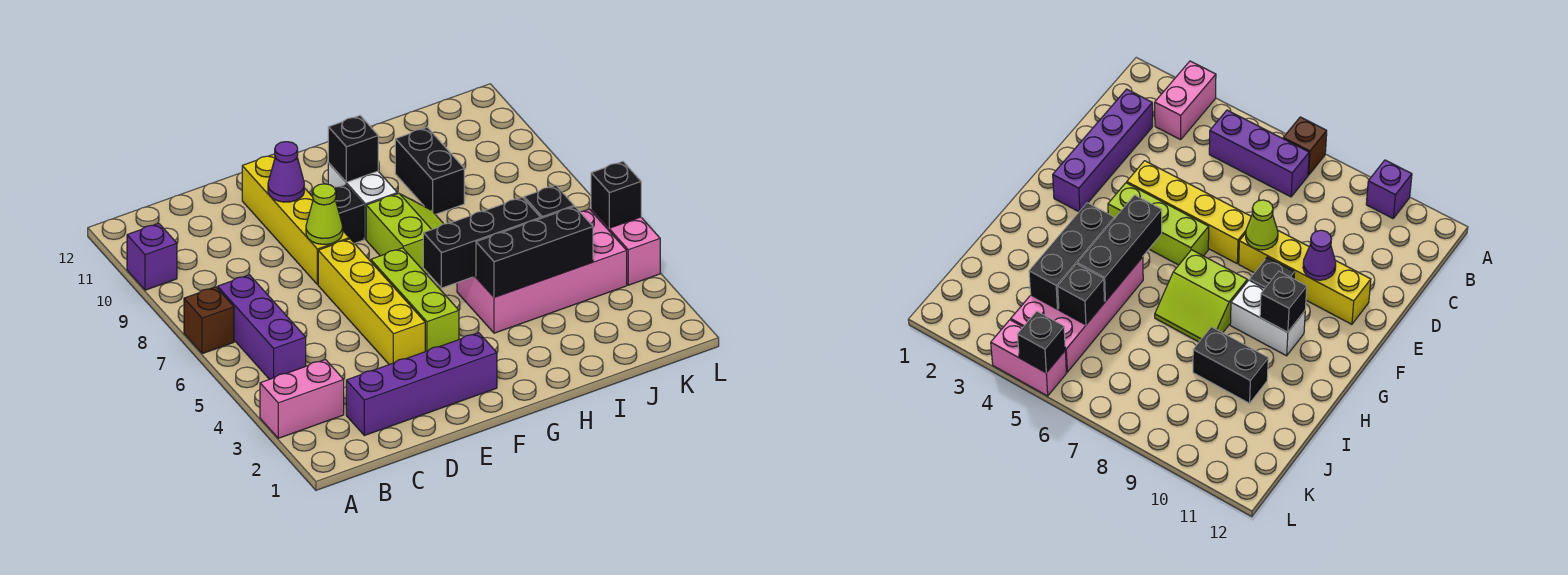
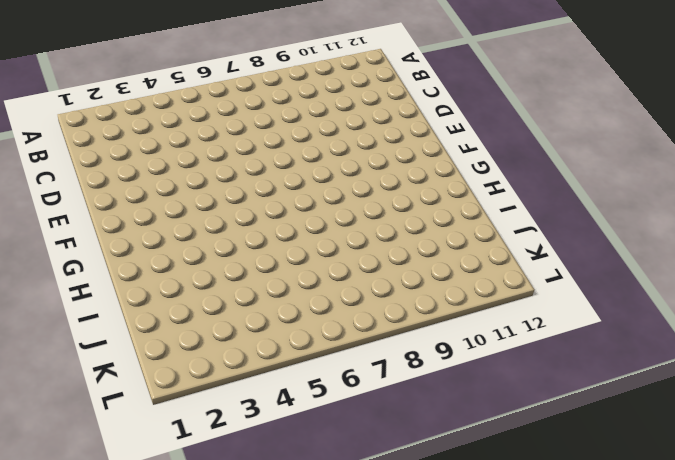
none -> pink brick A3:B3 level 1
none -> brown brick A7 level 1
none -> purple brick A10 level 1

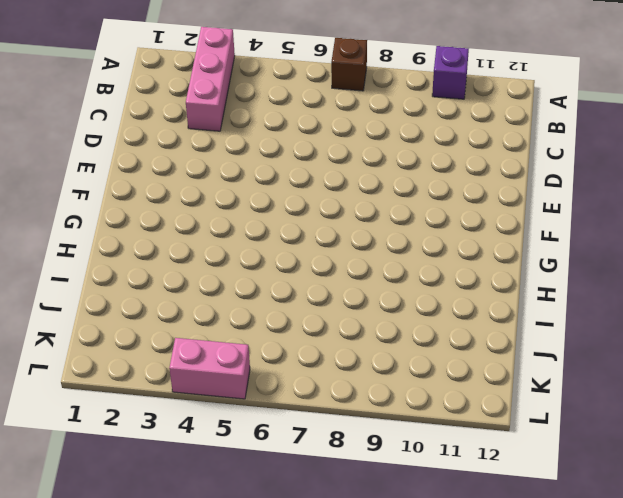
pink brick A3:C3 level 1 -> pink brick A3:B3 level 1
none -> purple brick B5:B7 level 1
none -> purple brick C2:F2 level 1
none -> yellow brick E4:E7 level 1

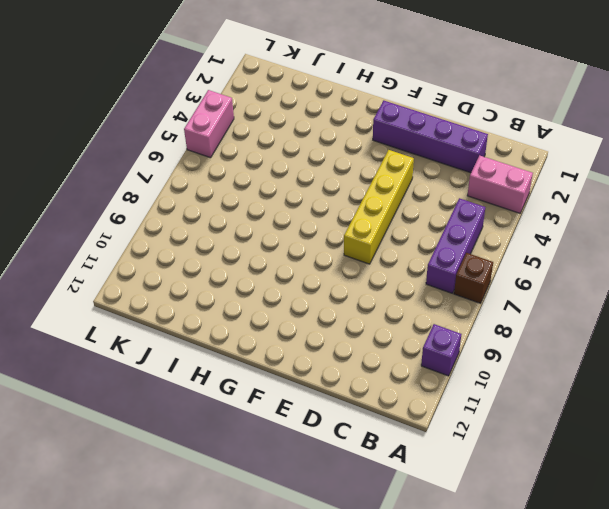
none -> yellow brick E8:E11 level 1
none -> lime brick F4:F6 level 1
none -> black brick F9 level 1

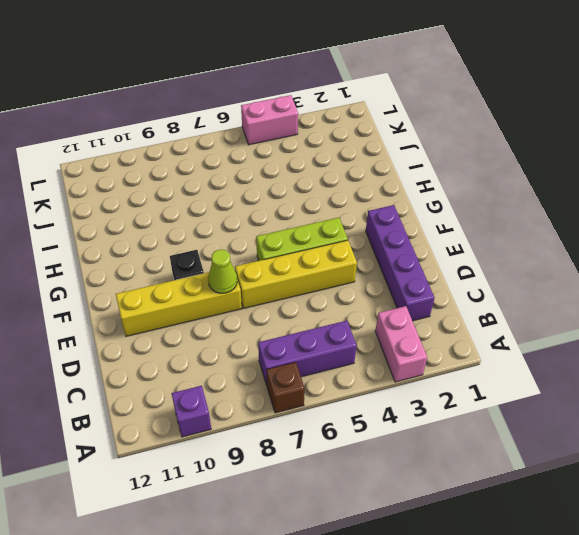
none -> lime slope G7:H8 level 1 top G
none -> white brick G9:G10 level 1
none -> pink brick H4:K5 level 1

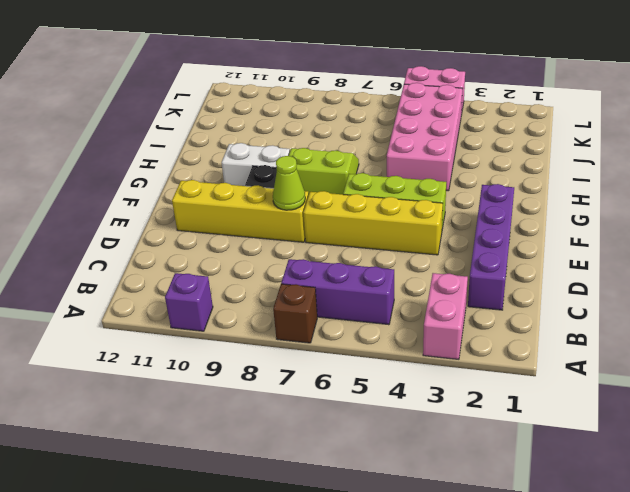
none -> black brick I9:I10 level 1
none -> purple cone E10 level 2
none -> black brick G5:I5 level 2

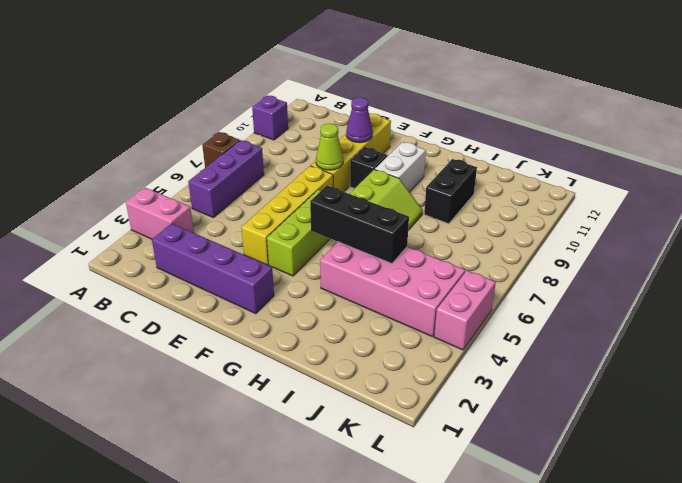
none -> black brick G10 level 2
none -> black brick H4:J4 level 2
none -> black brick J5 level 2

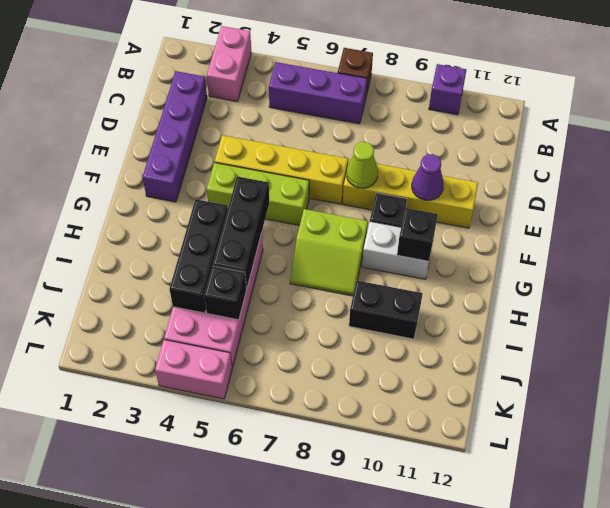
none -> black brick L5 level 2

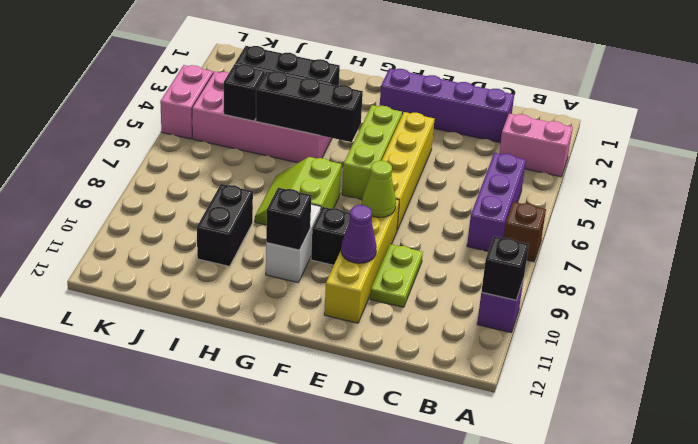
black brick A10 level 2 -> black brick L5 level 2
lime plate D9:D10 level 1 -> none

